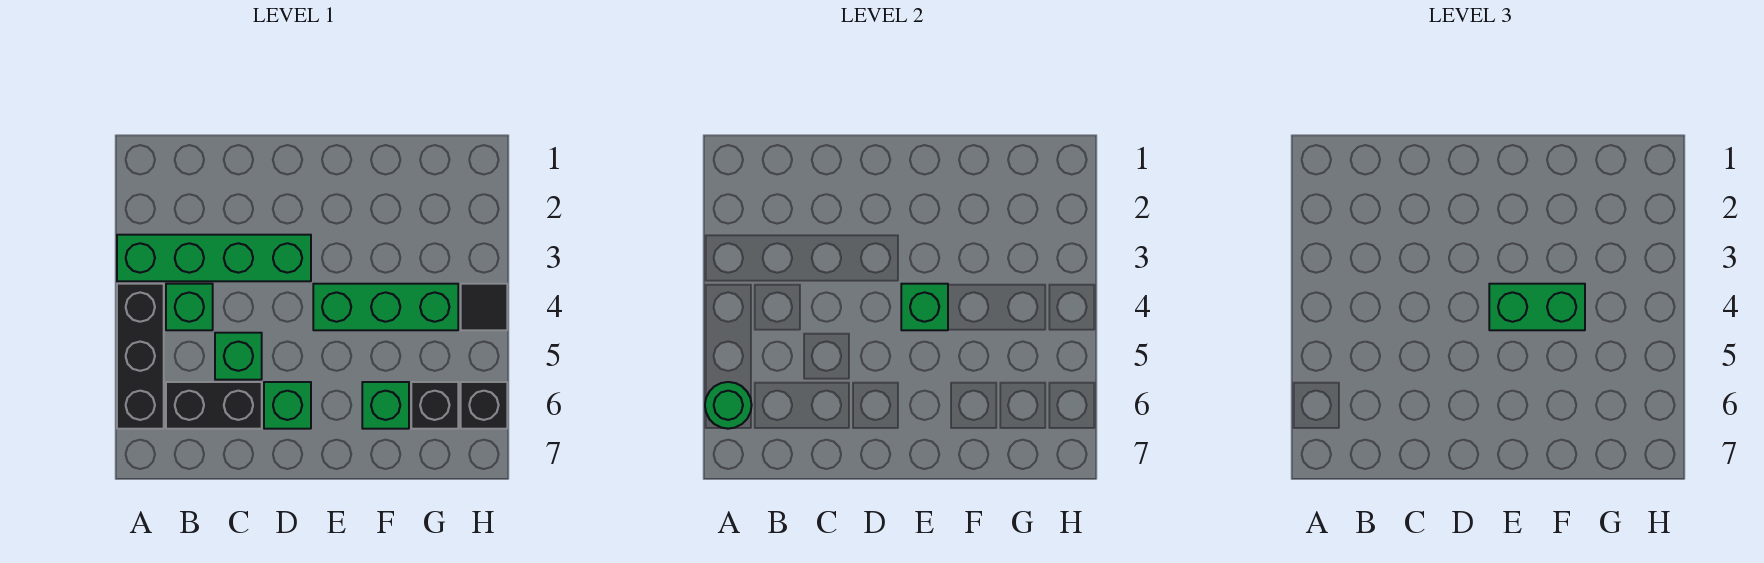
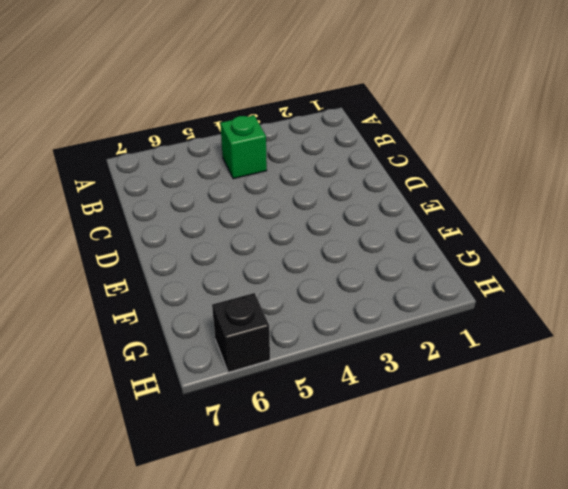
none -> green brick A3:D3 level 1
none -> black brick A4:A6 level 1
none -> black brick B6:C6 level 1

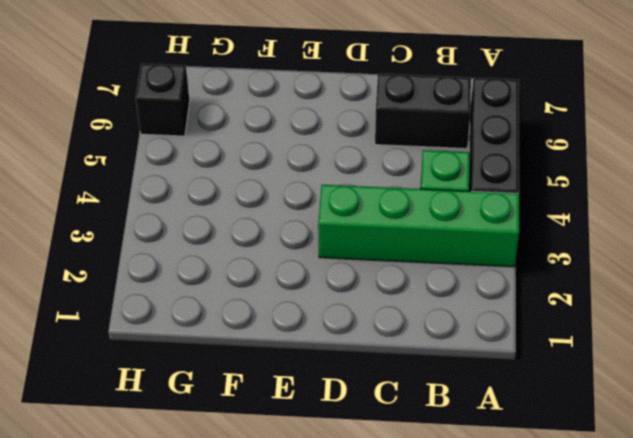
none -> green brick C5 level 1
none -> green brick D6 level 1
none -> green brick E4:G4 level 1

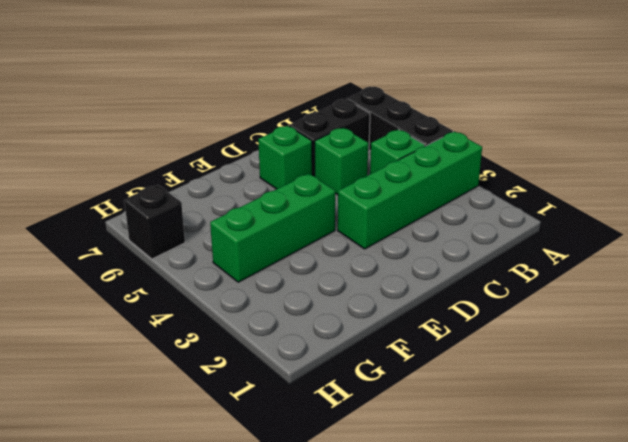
none -> green brick F6 level 1
none -> black brick G6 level 1
none -> black tile H4 level 1

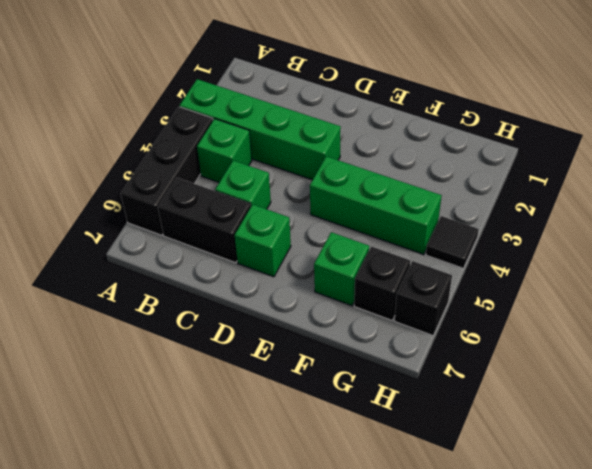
none -> green round brick A6 level 2
none -> green brick E4 level 2
none -> green brick E4:F4 level 3

